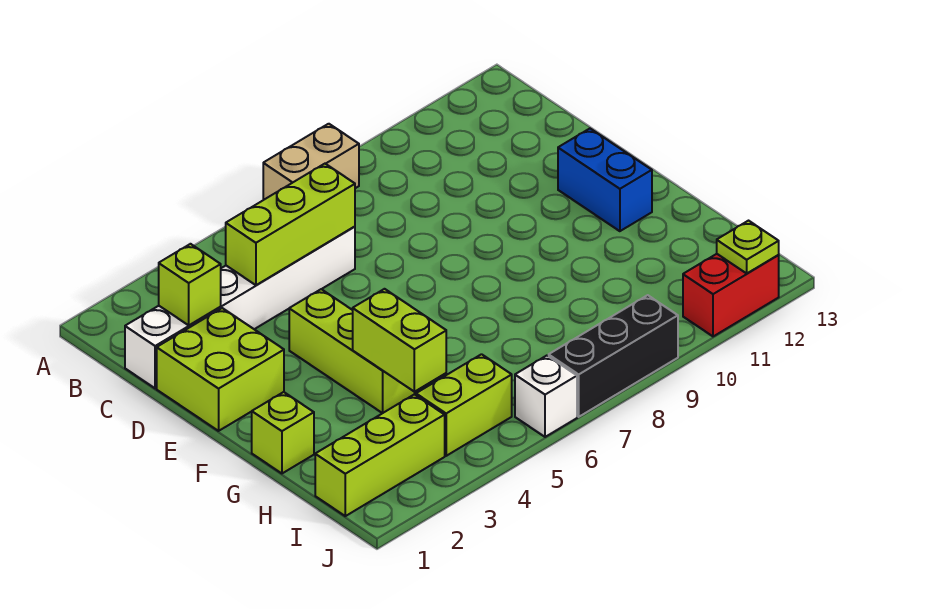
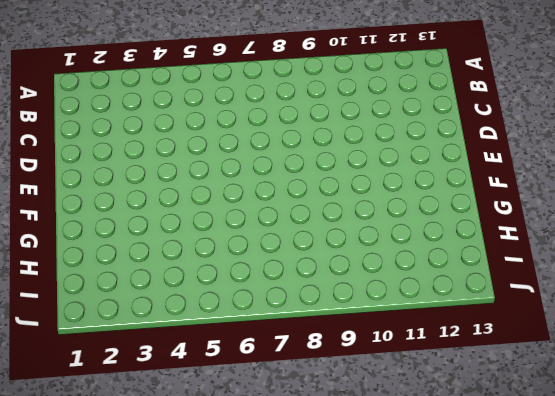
none -> tan brick A7:A8 level 1
none -> white brick C1:C6 level 1
none -> lime brick D1:E2 level 1

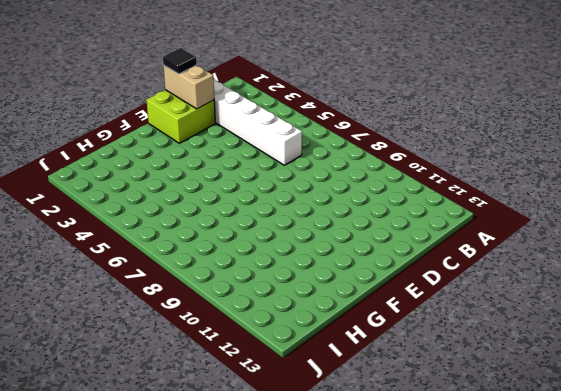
tan brick D1:D2 level 2 -> tan brick A7:A8 level 1
black tile D1 level 3 -> none
none -> lime brick E4:G4 level 1
none -> blue brick E12:F12 level 1
none -> lime brick G1 level 1

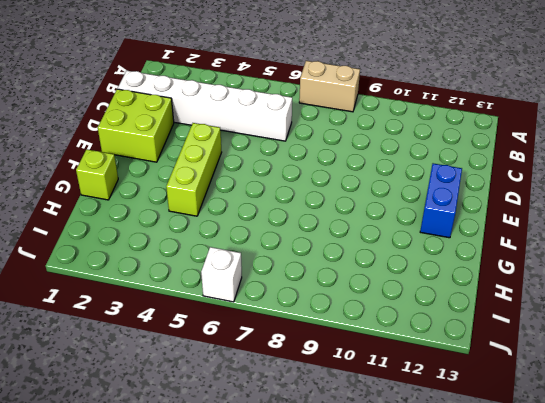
none -> lime brick I1:I3 level 1
none -> lime brick I4:I5 level 1
none -> black brick J7:J9 level 1

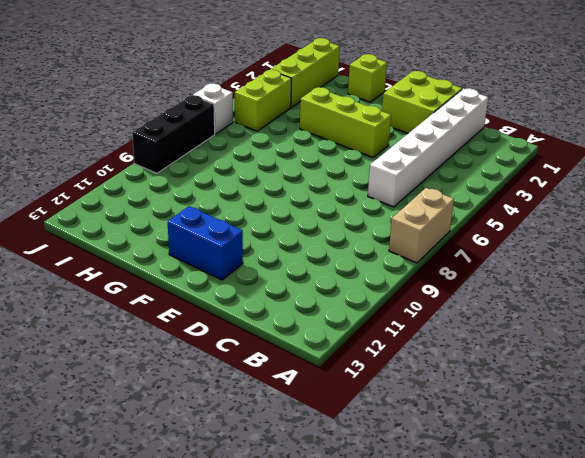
none -> red brick J11:J12 level 1
none -> lime brick C2 level 2
none -> lime brick C4:C6 level 2

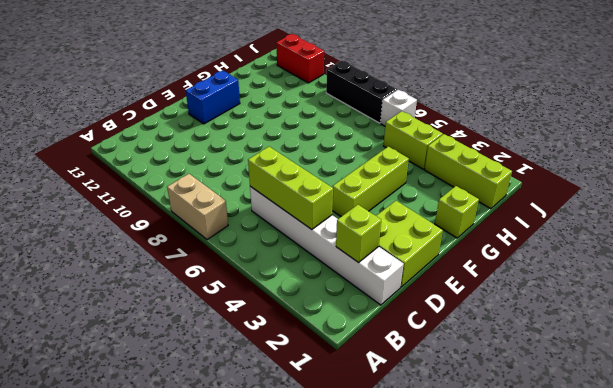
none -> lime brick G4:H4 level 2
none -> lime plate J12 level 2

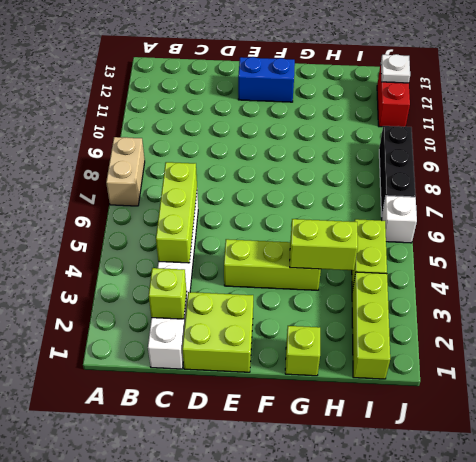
white plate J12 level 2 -> lime plate J12 level 2

